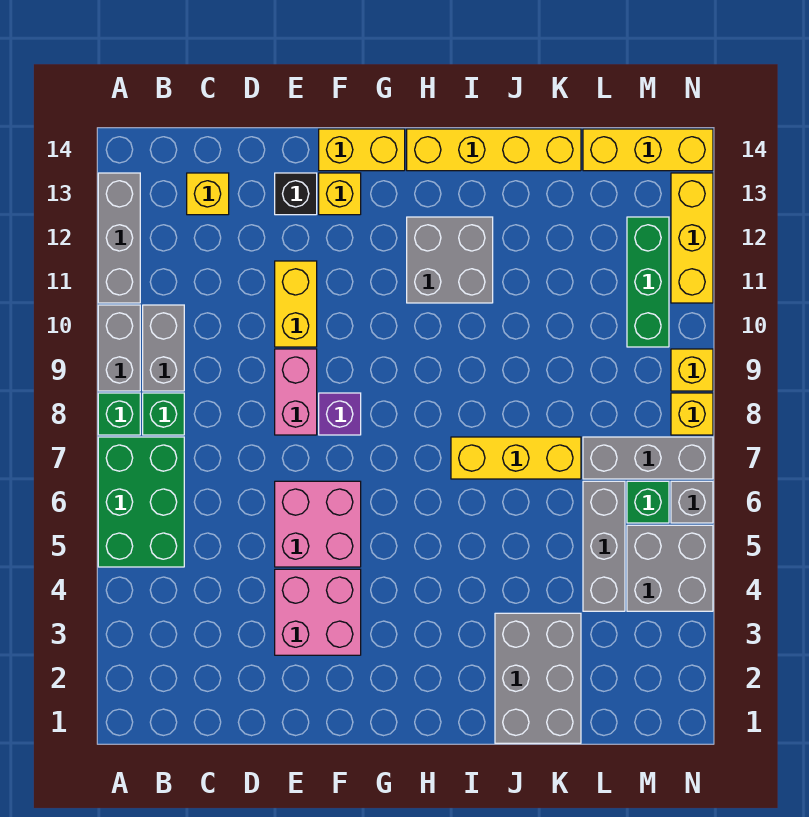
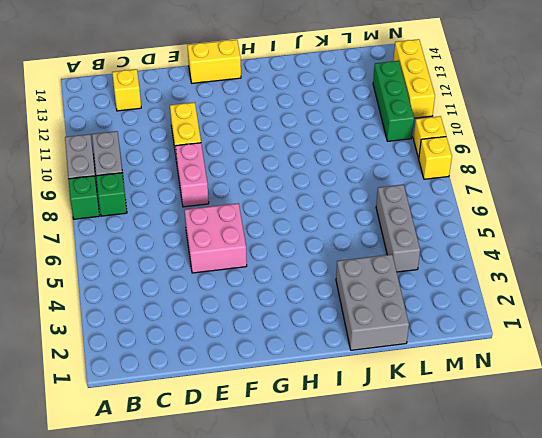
none -> green brick A5:B7 level 1
none -> grey brick A11:A13 level 1
none -> pink brick E3:F4 level 1

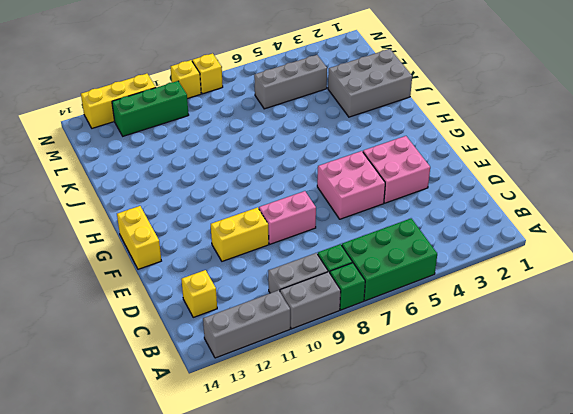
none -> black brick E13 level 1
none -> purple brick F8 level 1
none -> yellow brick F13 level 1

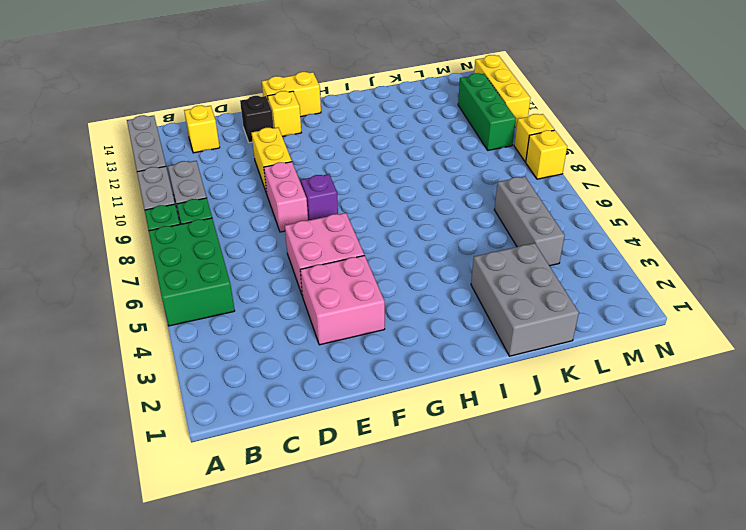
none -> grey brick H11:I12 level 1
none -> yellow brick H14:K14 level 1
none -> yellow brick I7:K7 level 1

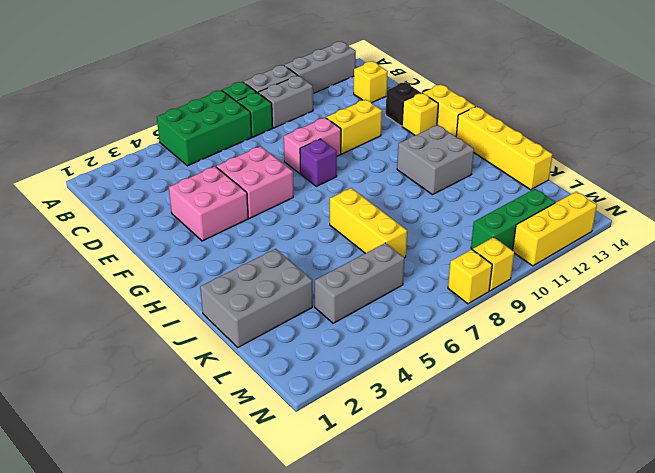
none -> grey brick L7:N7 level 1
none -> yellow brick L14:N14 level 1
none -> grey brick M4:N5 level 1

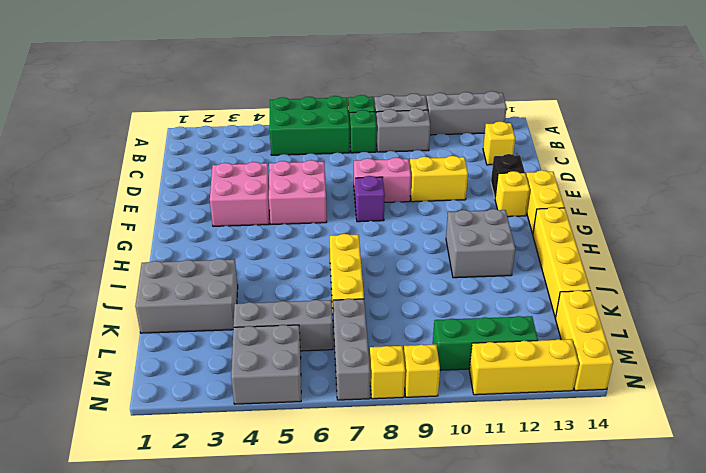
none -> green brick M6 level 1
none -> grey brick N6 level 1

